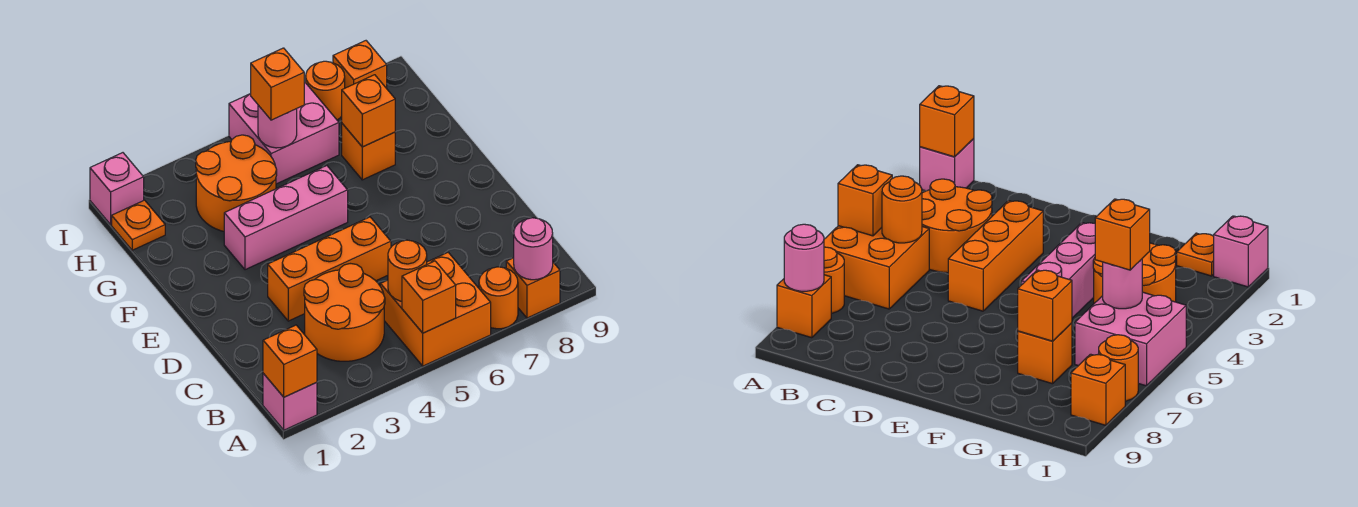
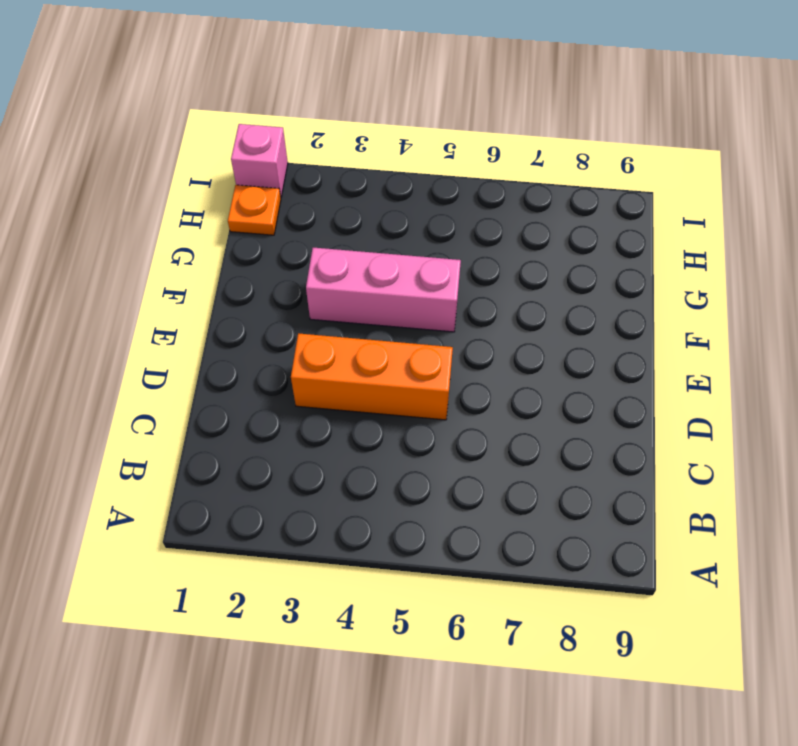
none -> pink brick A1 level 1
none -> orange brick A5:B6 level 1
none -> orange round brick A7 level 1

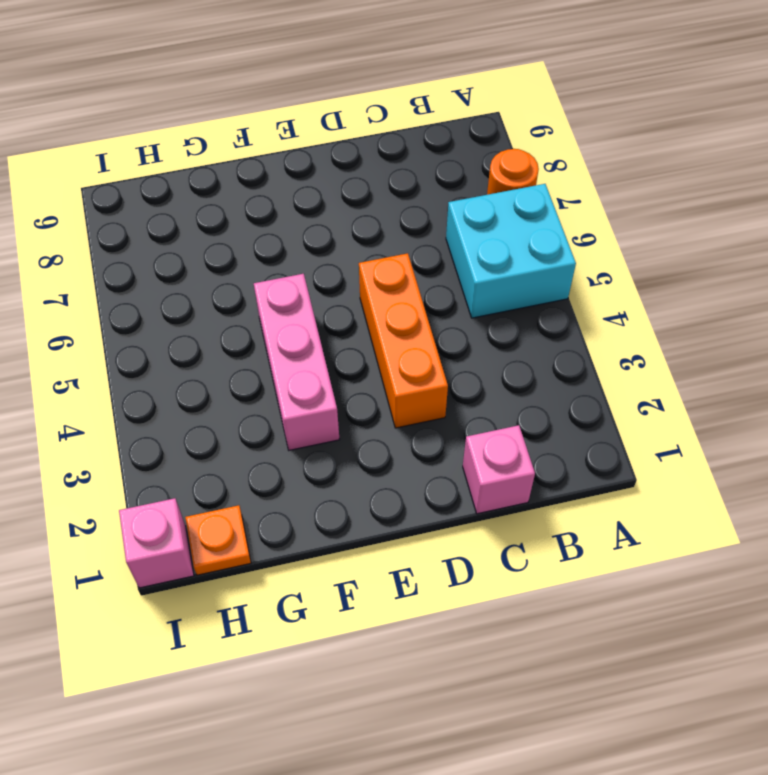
cyan brick A5:B6 level 1 -> orange brick A5:B6 level 1
pink brick C1 level 1 -> pink brick A1 level 1
none -> orange brick A8 level 1
none -> orange round brick B3:C4 level 1
none -> orange round brick G3:H4 level 1

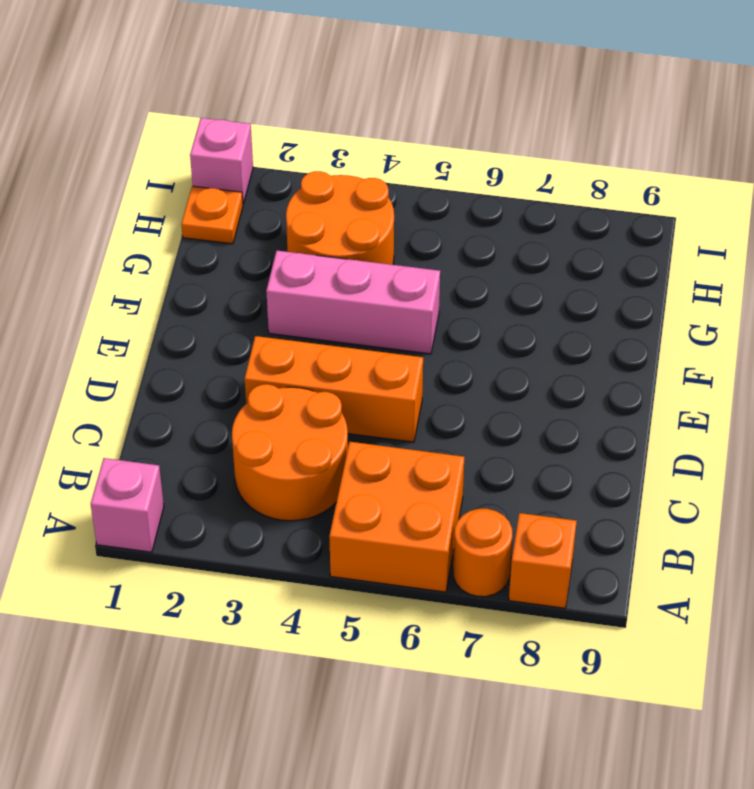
none -> orange brick G7 level 1
none -> pink brick H5:I6 level 1
none -> orange round brick I7 level 1

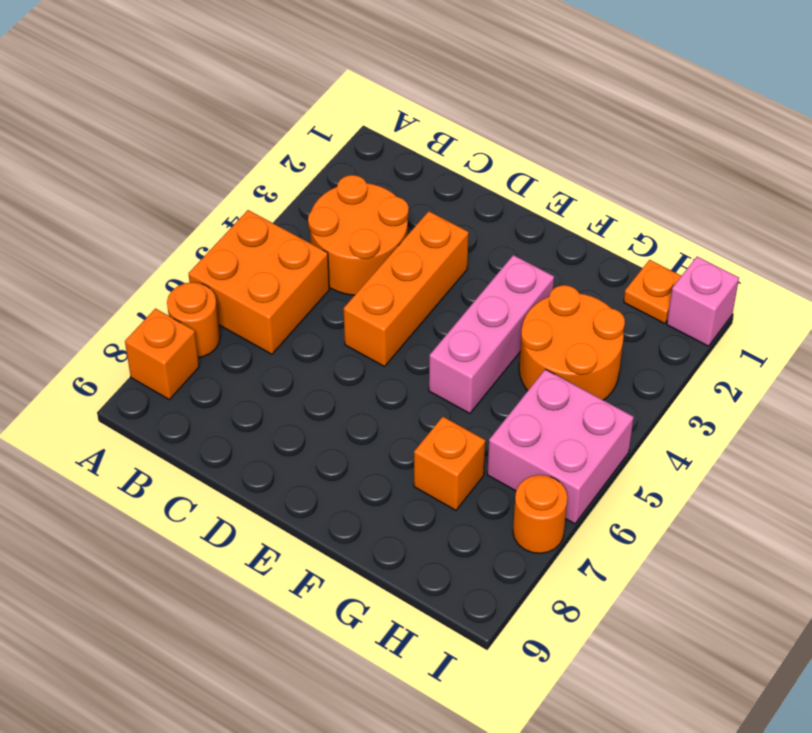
none -> pink brick A1 level 1
none -> orange brick I8 level 1
none -> orange brick A1 level 2

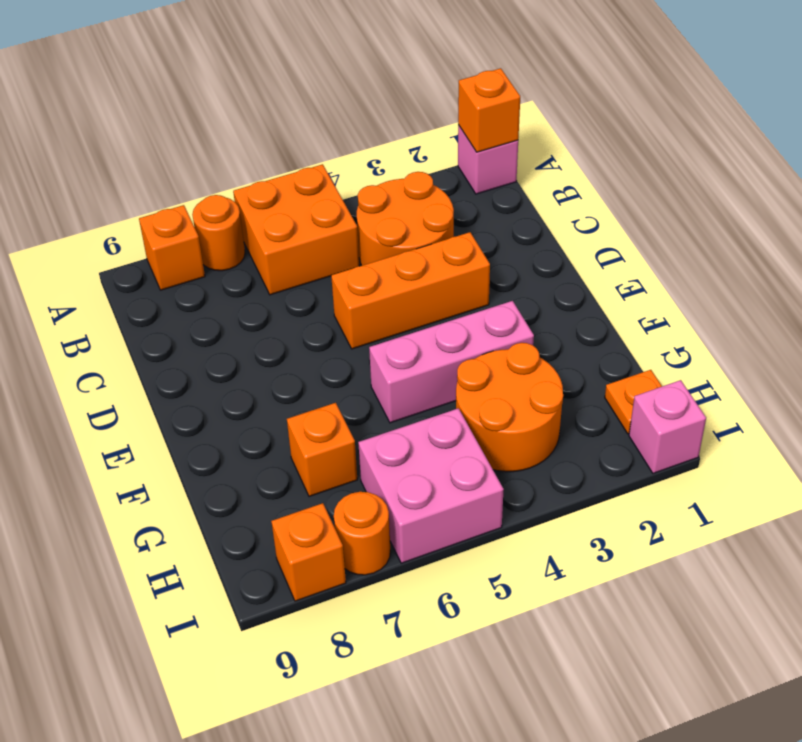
none -> orange brick A5 level 2
none -> pink round brick A8 level 2
none -> orange round brick B5 level 2

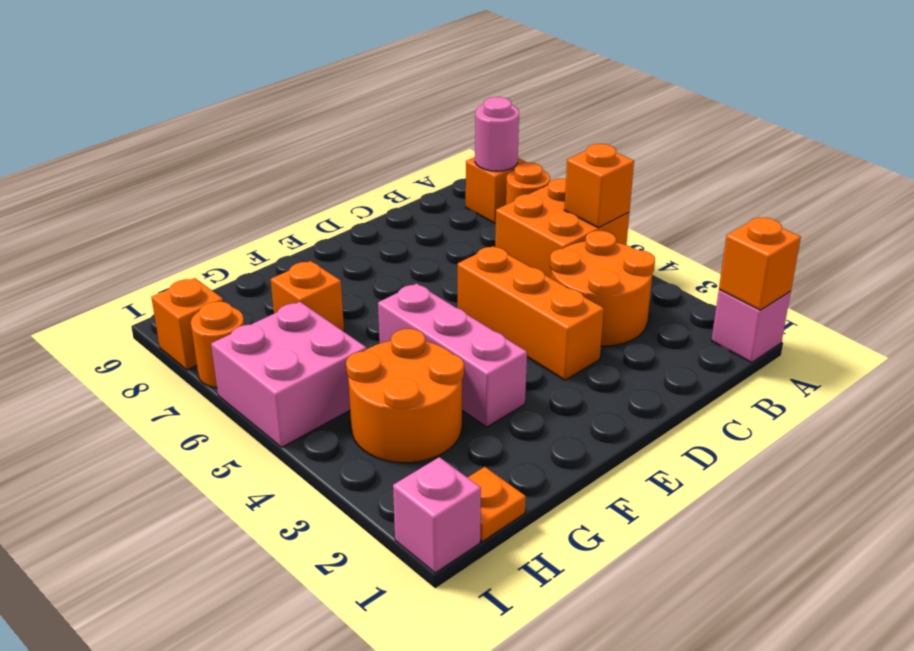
none -> orange round brick B5 level 2
none -> orange brick G7 level 2
none -> pink round brick H5 level 2

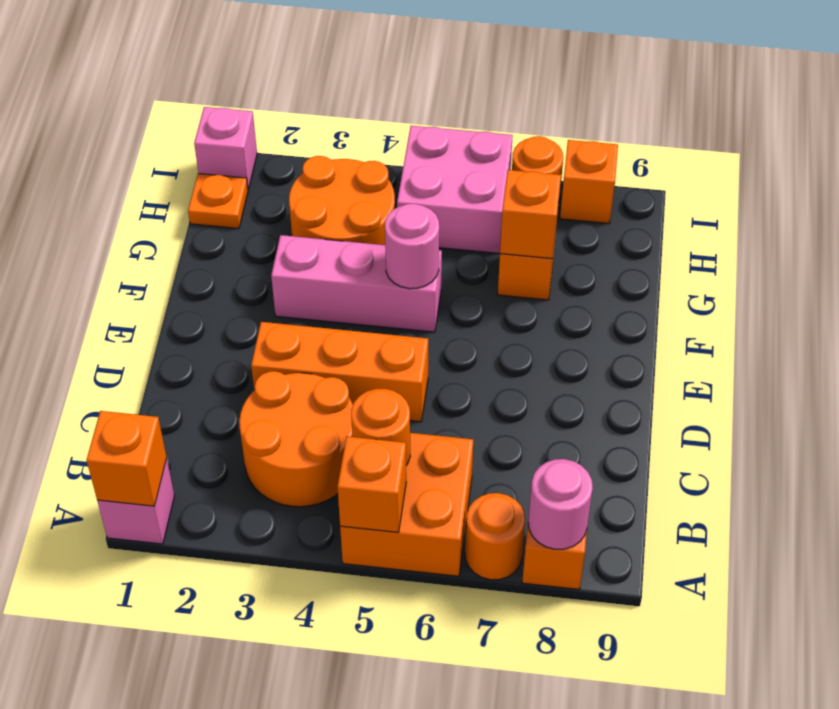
pink round brick F5 level 2 -> pink round brick H5 level 2
none -> orange brick H5 level 3

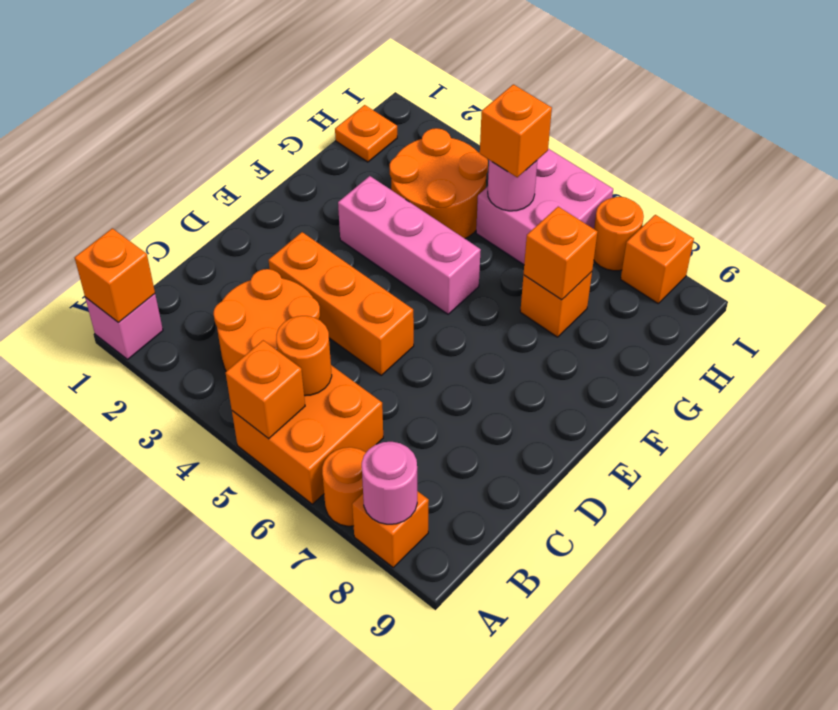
none -> pink brick I1 level 1

